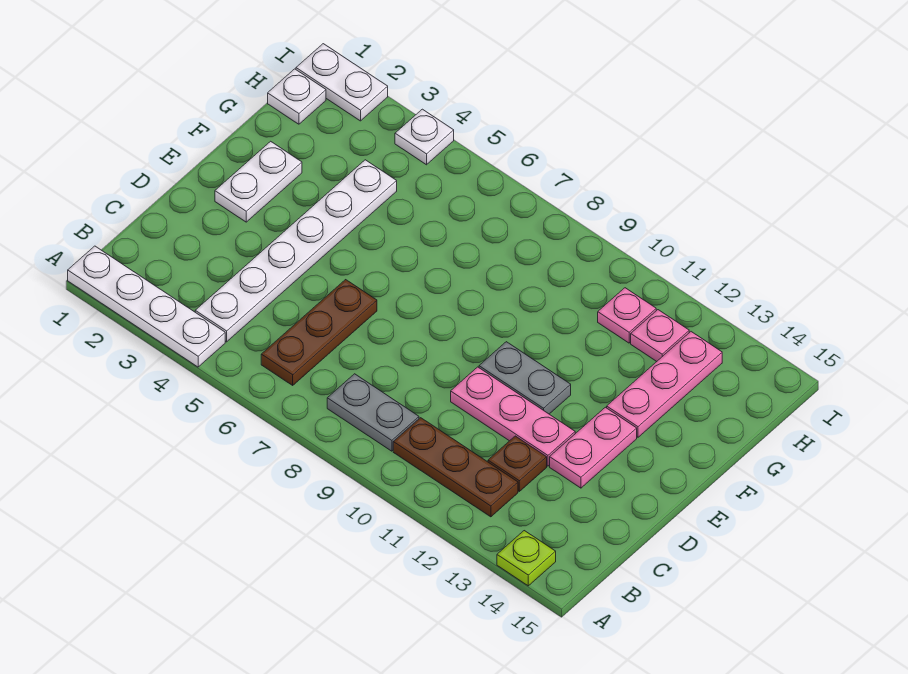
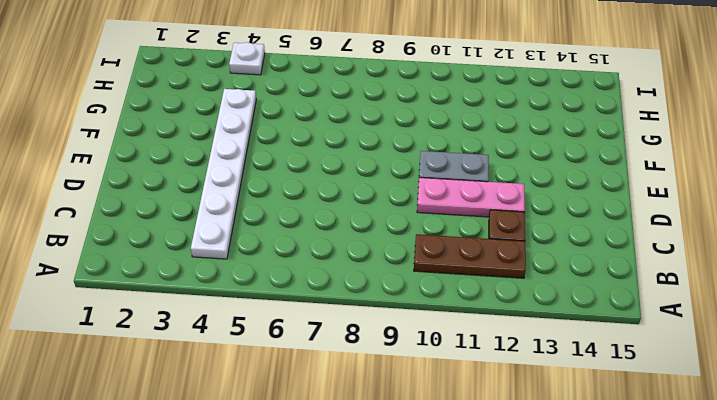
none -> white plate A1:A4 level 1
none -> lime plate A14 level 1
none -> brown plate B6:D6 level 1

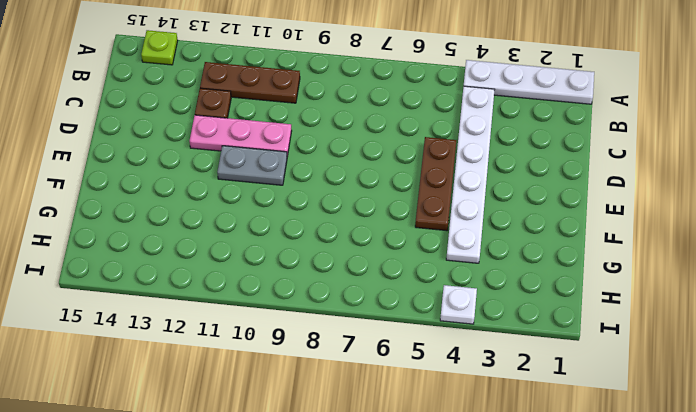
brown plate D5:F5 level 1 -> brown plate B6:D6 level 1
none -> grey plate B8:B9 level 1
none -> pink plate D13:E13 level 1
none -> white plate E2:F2 level 1

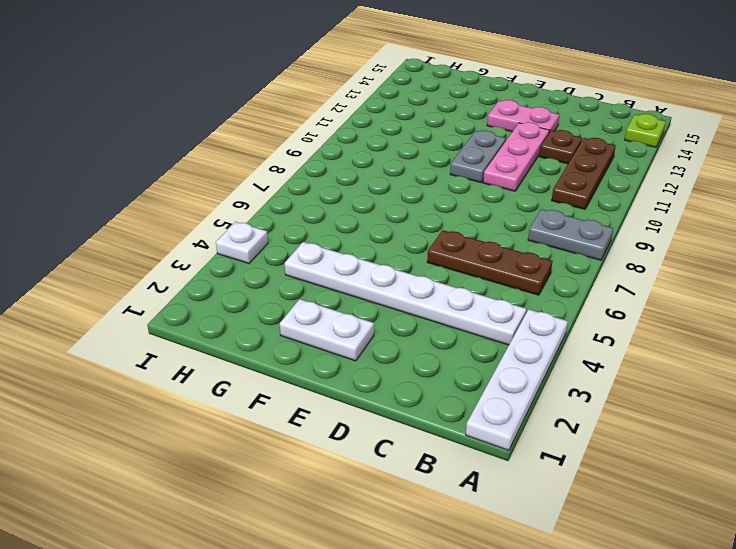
grey plate A8:B8 level 1 -> grey plate B8:B9 level 1
none -> pink plate F13:H13 level 1
none -> white plate H1 level 1
none -> pink plate H11 level 1

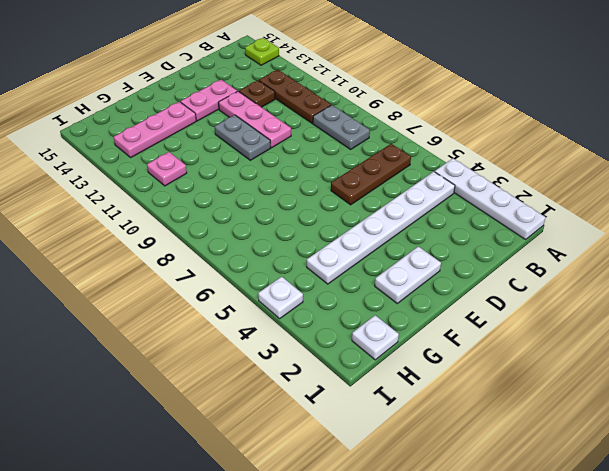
none -> pink plate H12 level 1
none -> white plate I1:I2 level 1

